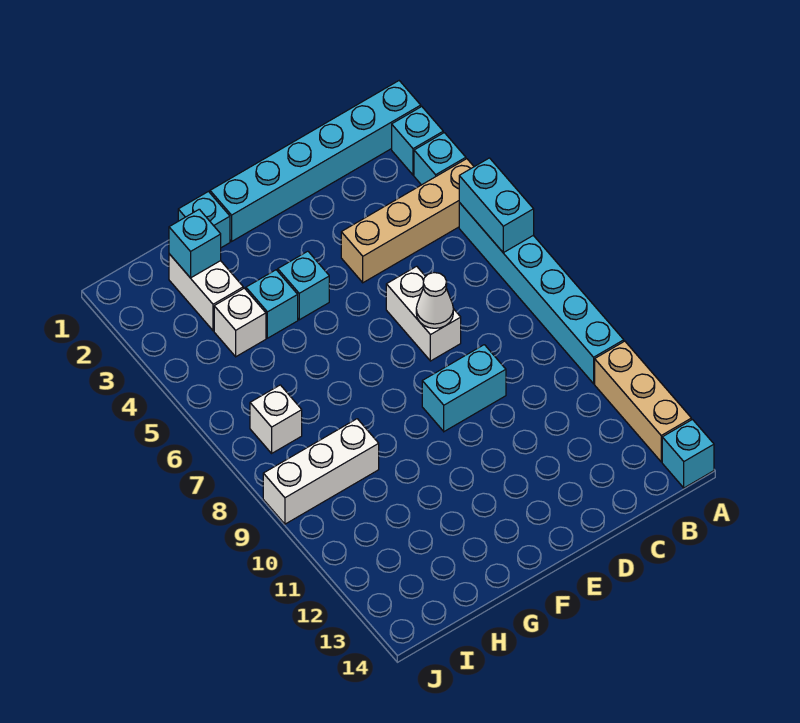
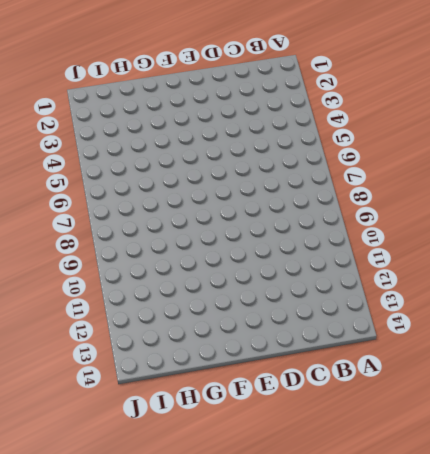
none -> cyan brick A1:F1 level 1
none -> cyan brick A2 level 1
none -> cyan brick A3 level 1

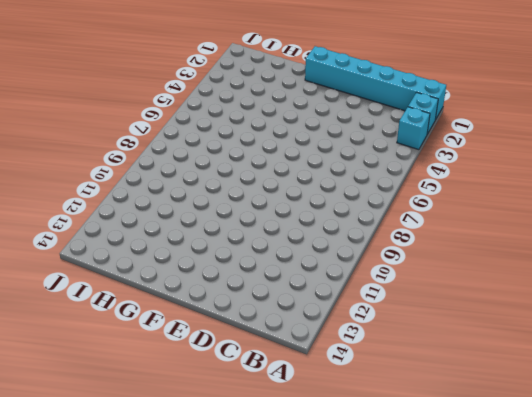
none -> tan brick A4:D4 level 1
none -> cyan brick A5:A10 level 1
none -> tan brick A11:A13 level 1

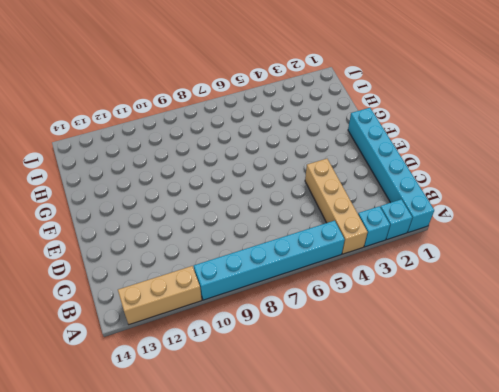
none -> cyan brick A14 level 1
none -> white brick D6:D7 level 1
none -> cyan brick D9:E9 level 1

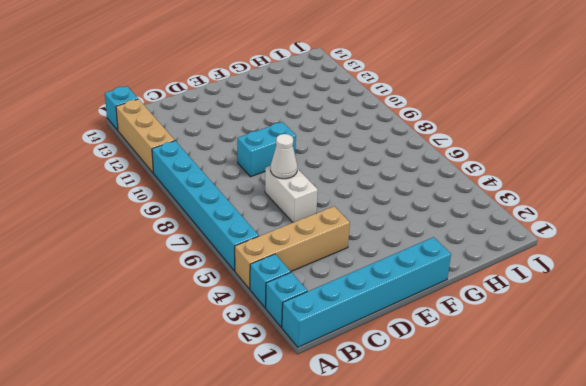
none -> cyan brick F4 level 1
none -> cyan brick G1 level 1
none -> cyan brick G4 level 1

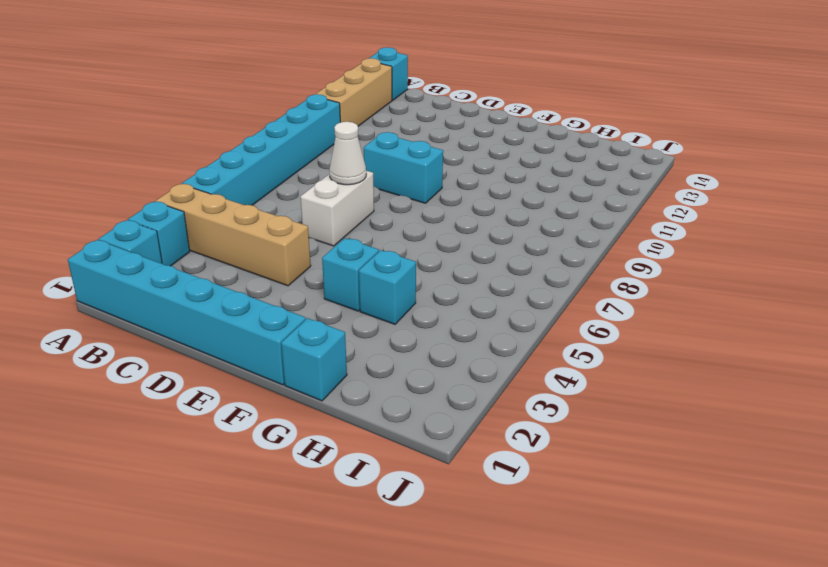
none -> white brick H2:H3 level 1
none -> white brick H4 level 1
none -> white brick H9:J9 level 1

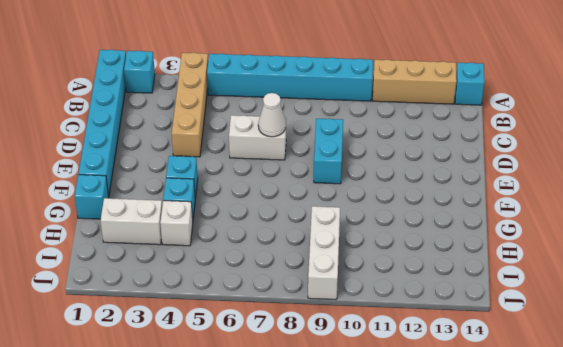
none -> cyan brick A3 level 1
none -> white brick I7 level 1
none -> cyan brick A5:A6 level 2

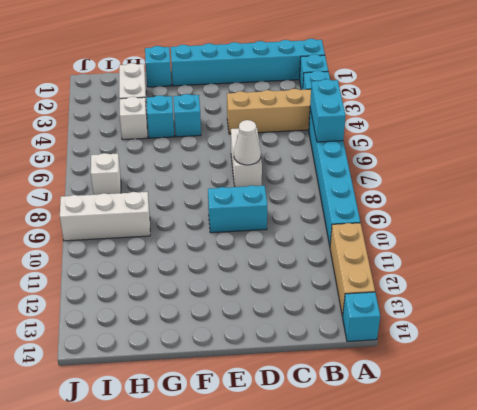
none -> cyan brick H2 level 2

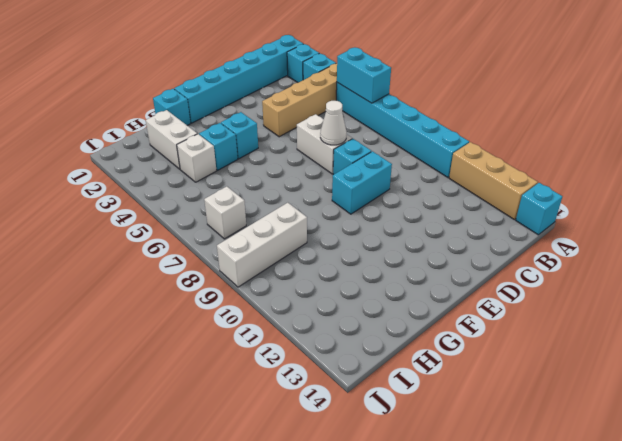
cyan brick D8 level 1 -> cyan brick H2 level 2

